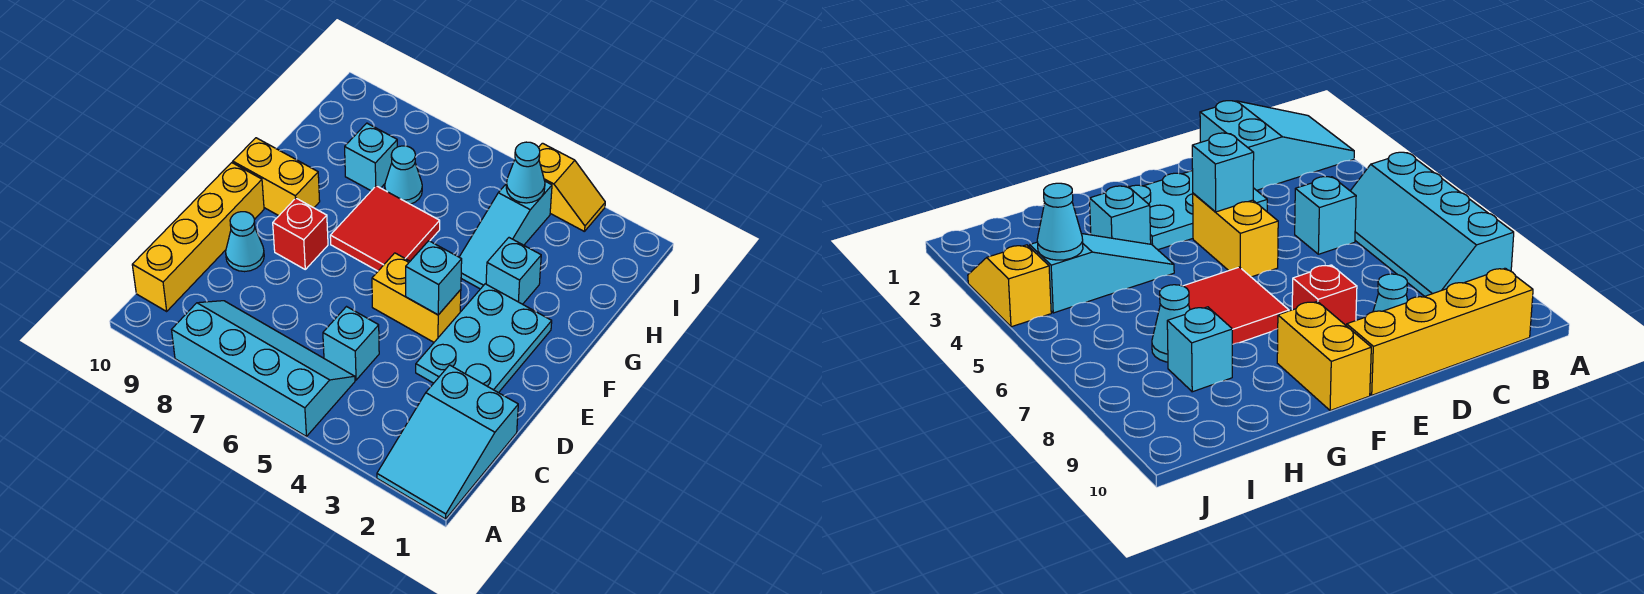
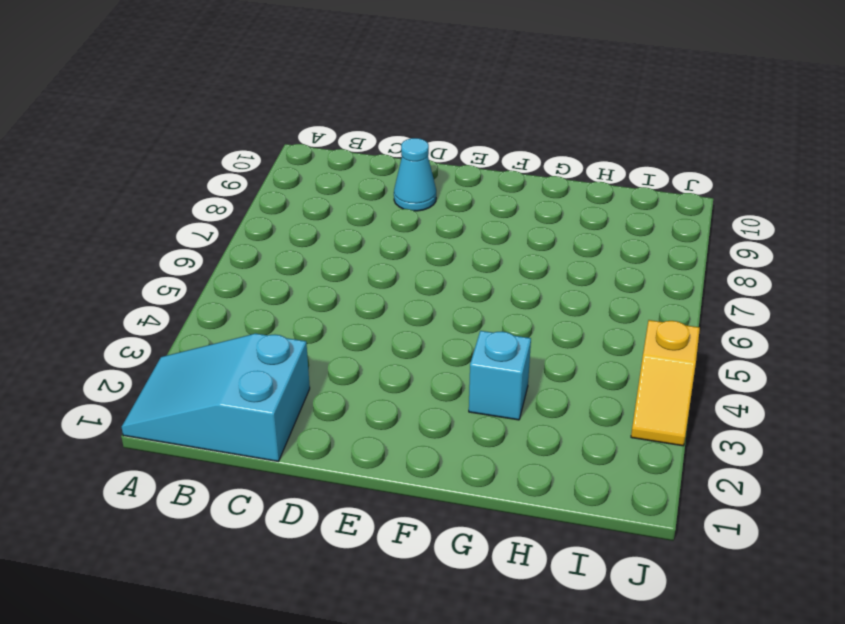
none -> cyan slope A5:B8 level 1 top A
none -> yellow brick B10:E10 level 1
none -> cyan brick C5 level 1

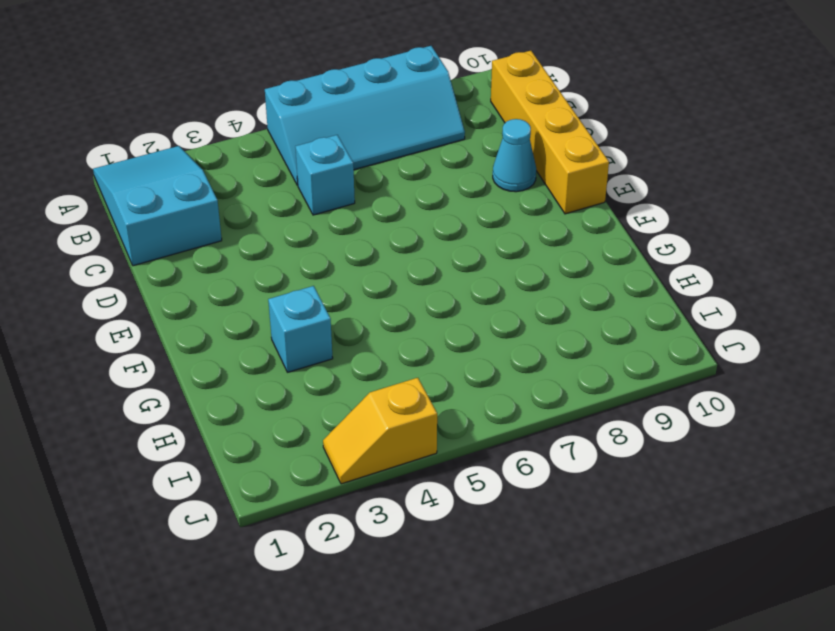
none -> cyan plate D2:F3 level 1
none -> yellow brick E4:E5 level 1
none -> red brick E8 level 1

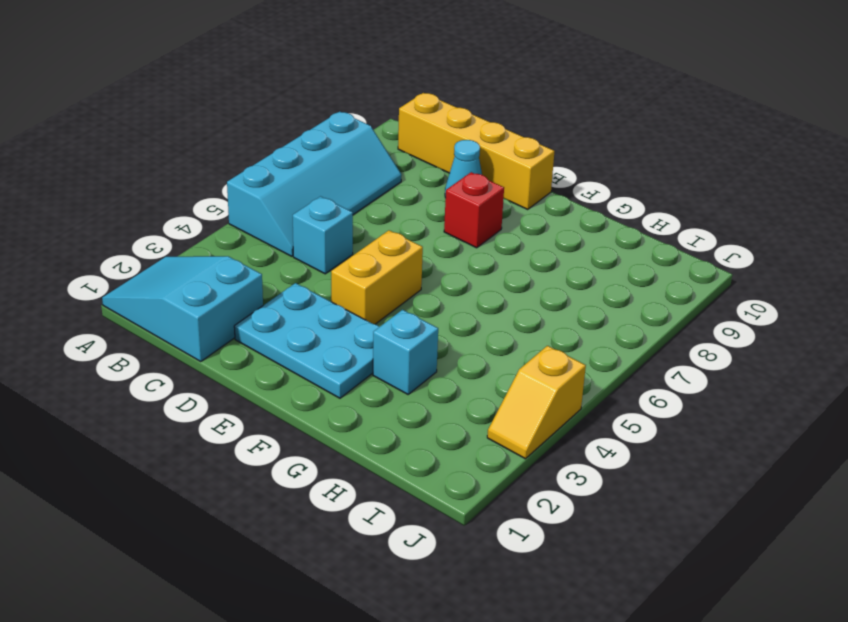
none -> red tile F6:G7 level 1
none -> yellow brick F9:F10 level 1
none -> cyan slope G4:I4 level 1 top I

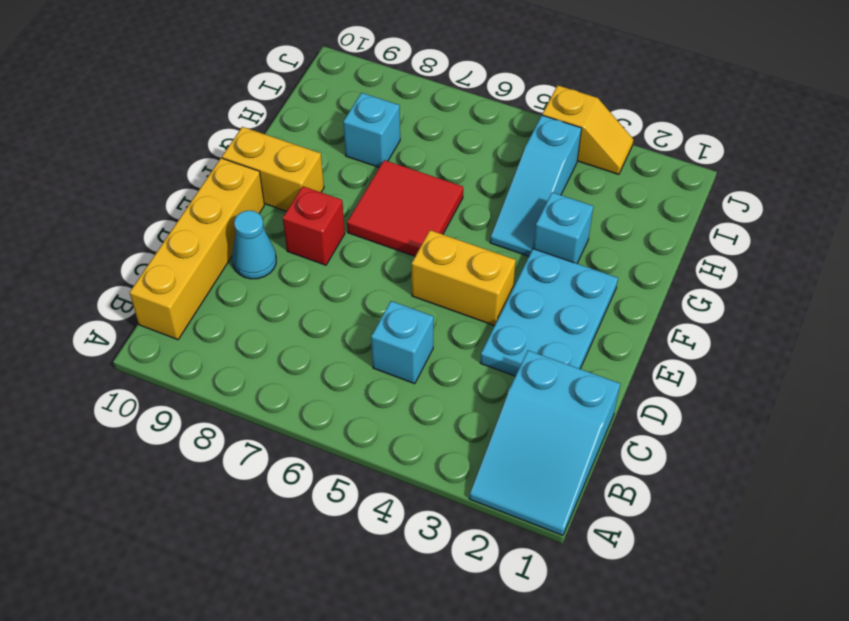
none -> cyan slope A5:B8 level 1 top A
none -> cyan cone H7 level 1
none -> cyan brick E4 level 2

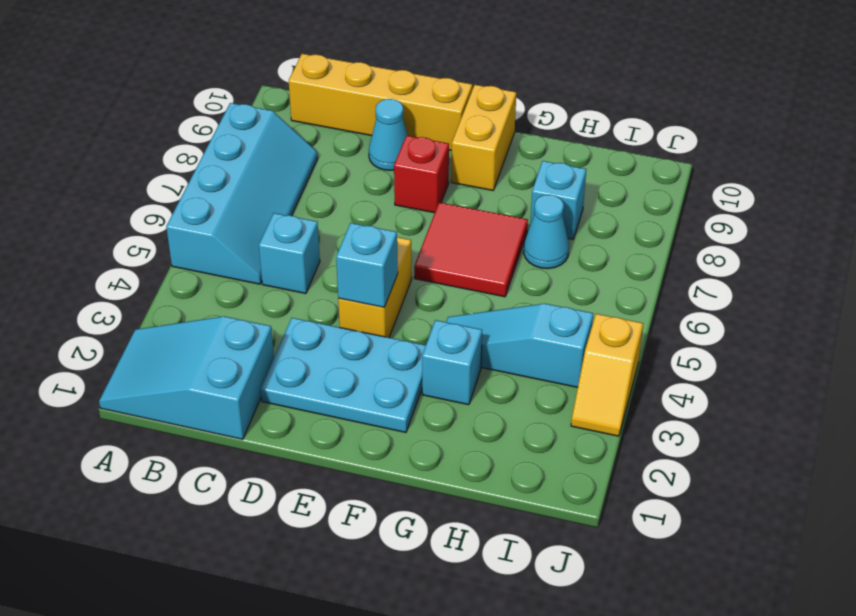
none -> cyan cone I4 level 2

